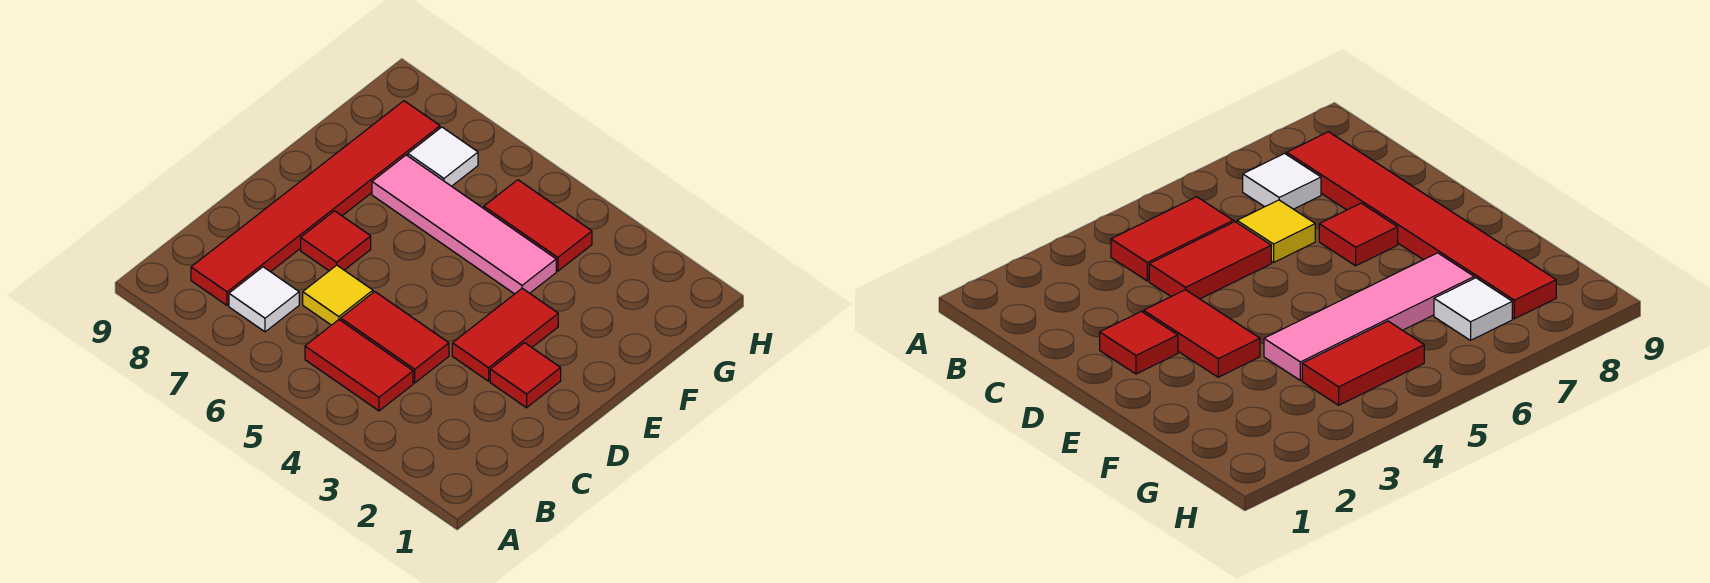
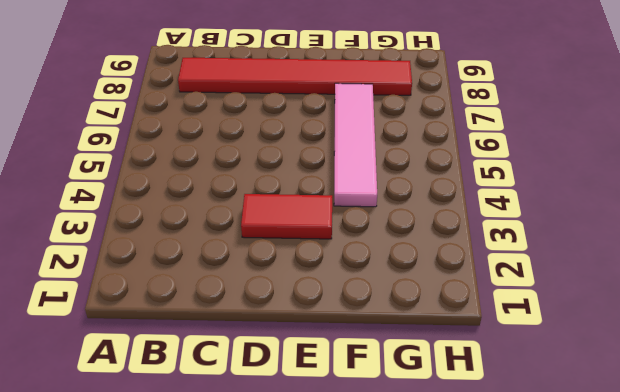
none -> red tile B4:B5 level 1
none -> white tile B7 level 1

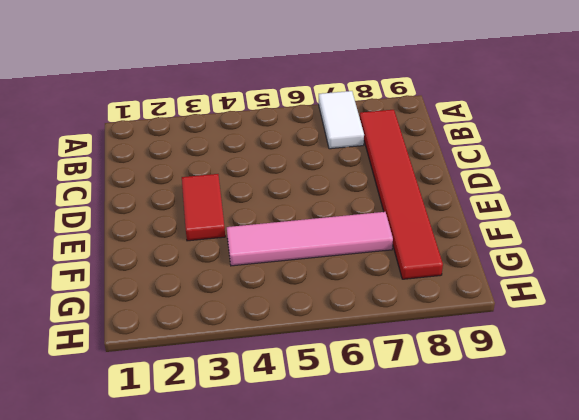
white tile A7:B7 level 1 -> white tile B7 level 1
none -> red tile B4:B5 level 1
none -> red tile C4:C5 level 1

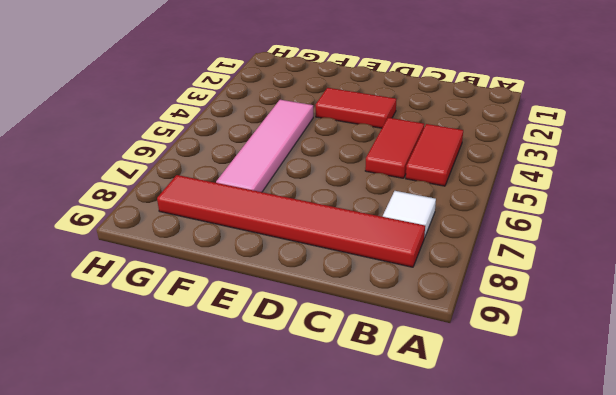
none -> yellow tile C6 level 1
none -> red tile D2 level 1

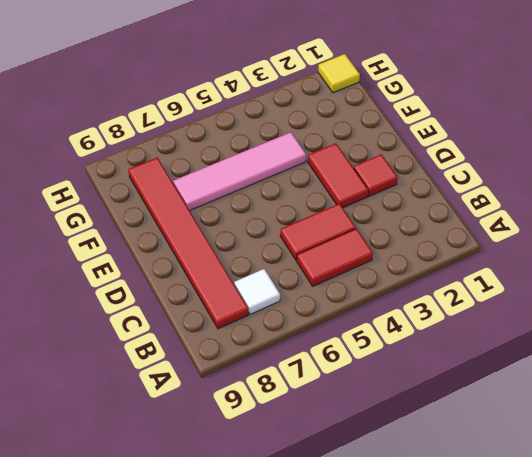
yellow tile H1 level 1 -> yellow tile C6 level 1
none -> red tile D7 level 1
none -> red tile G4:G5 level 1

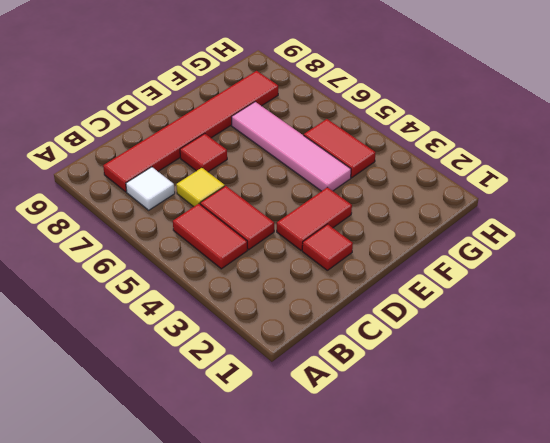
none -> white tile G7 level 1

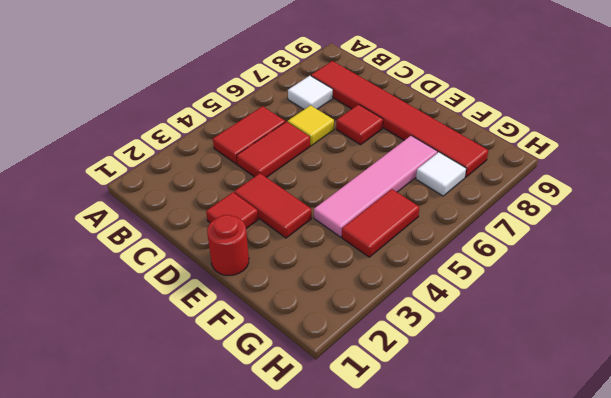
red round brick E1 level 1 -> none

